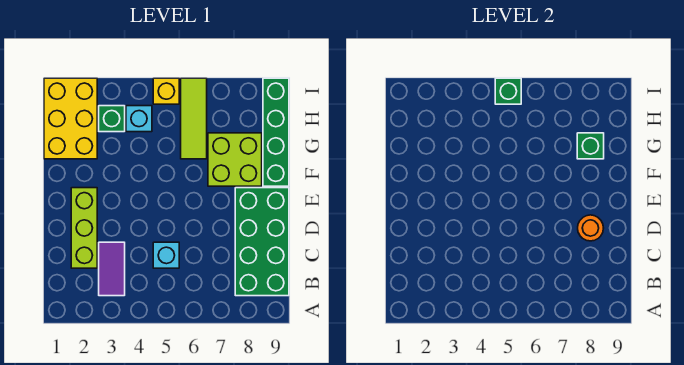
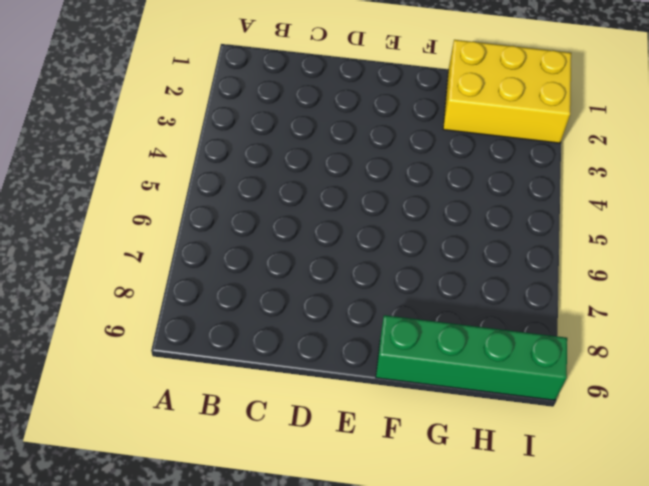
none -> purple tile B3:C3 level 1
none -> green brick B8:E9 level 1
none -> lime brick C2:E2 level 1

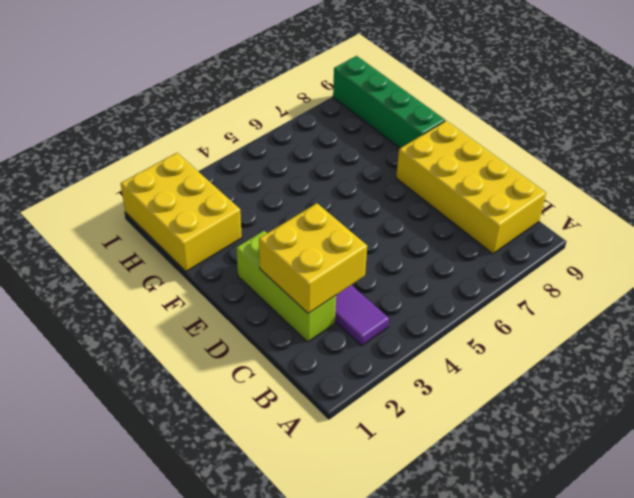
yellow brick B8:E9 level 1 -> green brick B8:E9 level 1
yellow brick C2:D3 level 2 -> none
none -> cyan brick C5 level 1
none -> lime brick F7:G8 level 1
none -> lime tile G6:I6 level 1

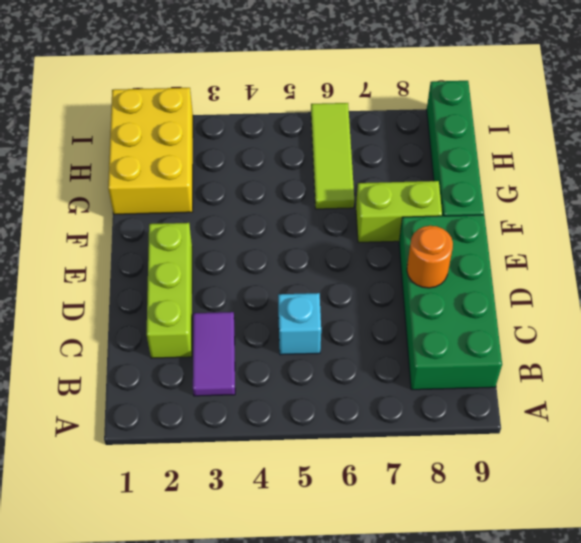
lime brick F7:F8 level 1 -> lime brick F7:G8 level 1
none -> green brick H3 level 1
none -> cyan brick H4 level 1
none -> yellow brick I5 level 1

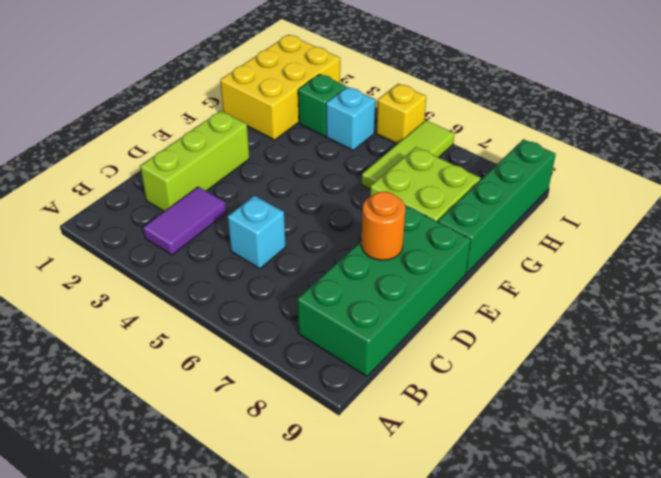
none -> green brick G8 level 2
none -> green brick I5 level 2

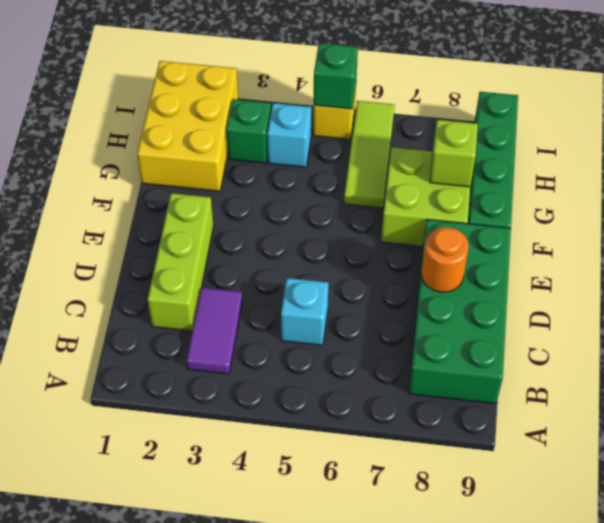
lime brick G8 level 2 -> green brick G8 level 2

